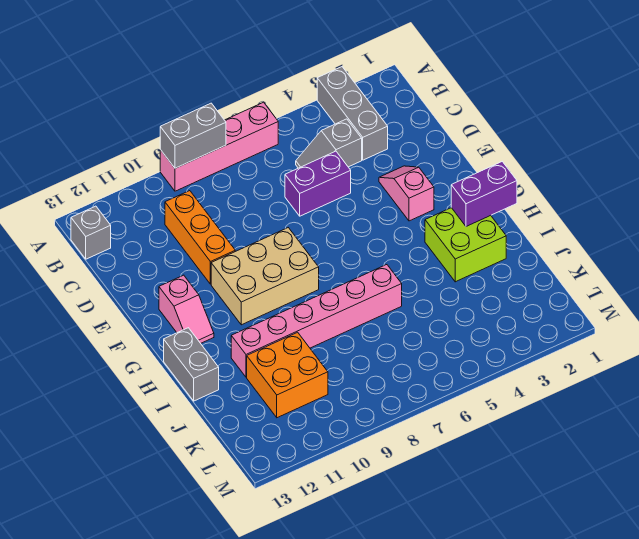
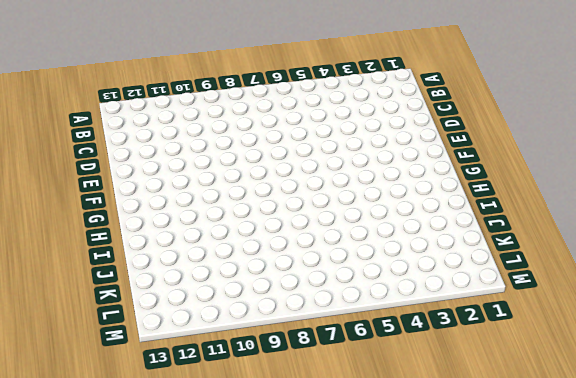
none -> grey brick A3:C3 level 1
none -> pink brick A6:A9 level 1
none -> grey brick B13 level 1

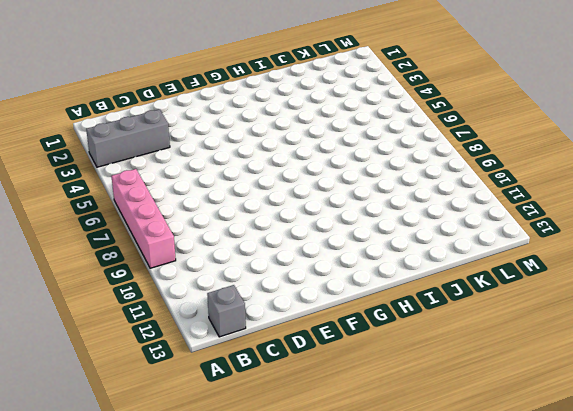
none -> grey slope C4:C5 level 1 top 4
none -> orange brick C10:E10 level 1
none -> purple brick D5:D6 level 1

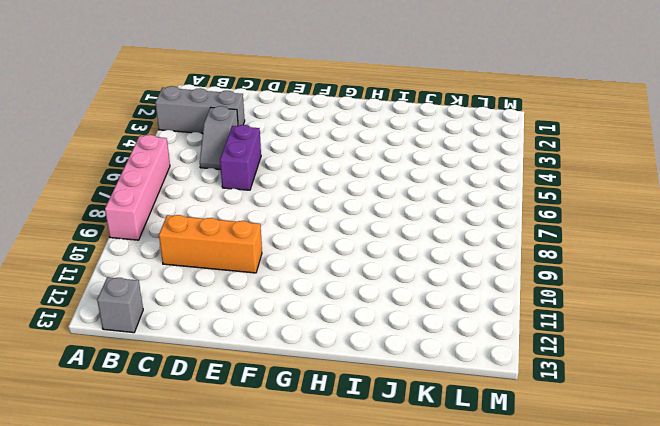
none -> pink slope E3:F3 level 1 top F
none -> tan brick F8:G10 level 1
none -> pink slope F12:G12 level 1 top F

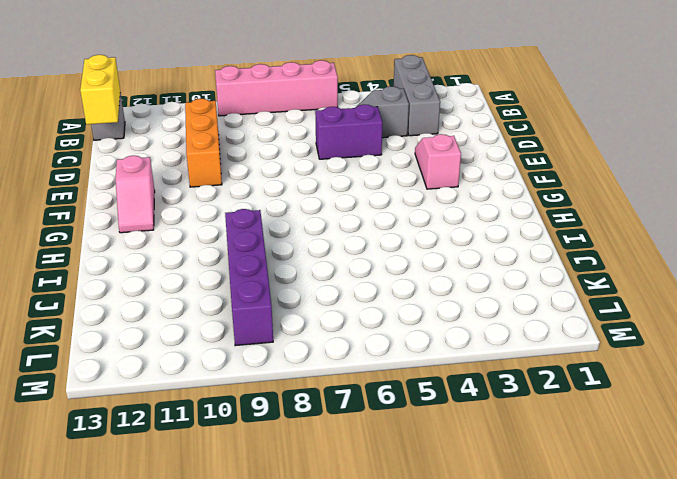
yellow brick B13:C13 level 2 -> none
purple brick I9:L9 level 1 -> pink brick I6:I11 level 1
none -> tan brick F8:G10 level 1
none -> lime brick H2:I3 level 1
none -> grey brick H13:I13 level 1

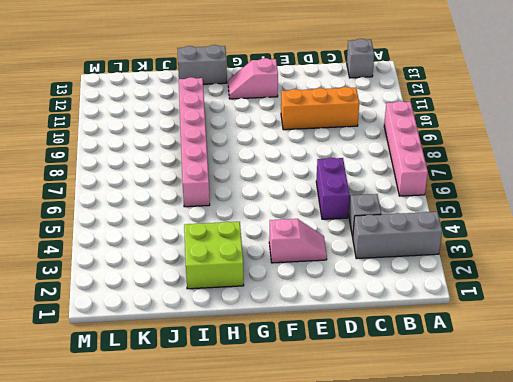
none -> tan brick F8:G10 level 1
none -> orange brick J10:K11 level 1
none -> grey brick A8:A9 level 2

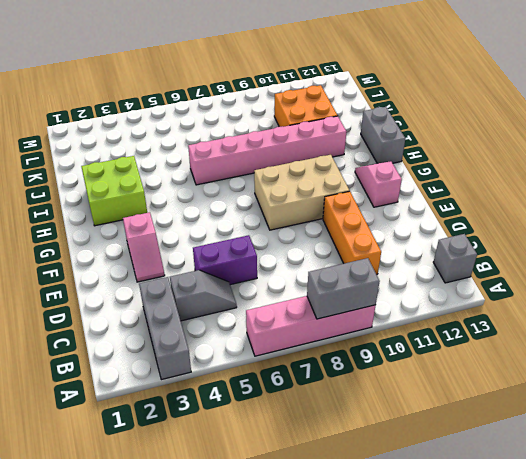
none -> purple brick H1:H2 level 2

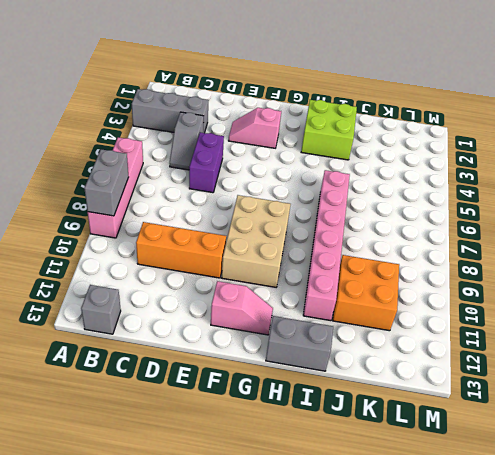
none -> purple brick H1:H2 level 2

